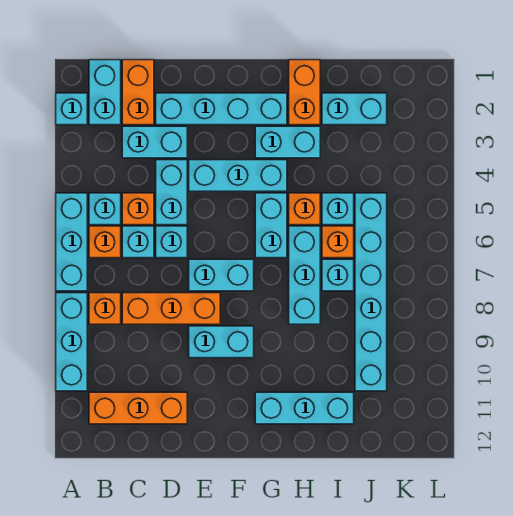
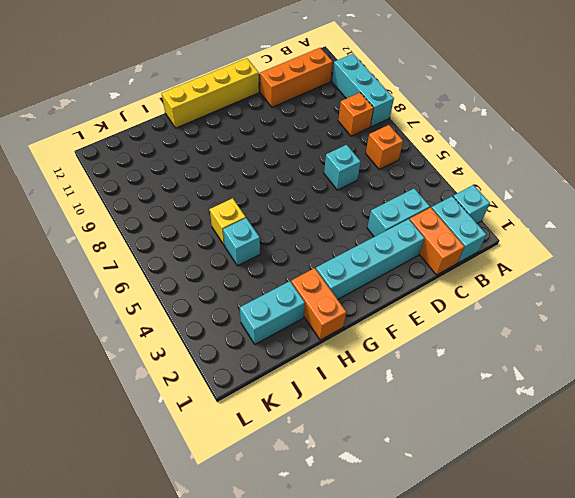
yellow brick E12:H12 level 1 -> none
yellow brick I6 level 1 -> orange brick I6 level 1
none -> cyan brick A5:A7 level 1
none -> cyan brick B5 level 1
none -> orange brick C5 level 1
none -> cyan brick C6 level 1

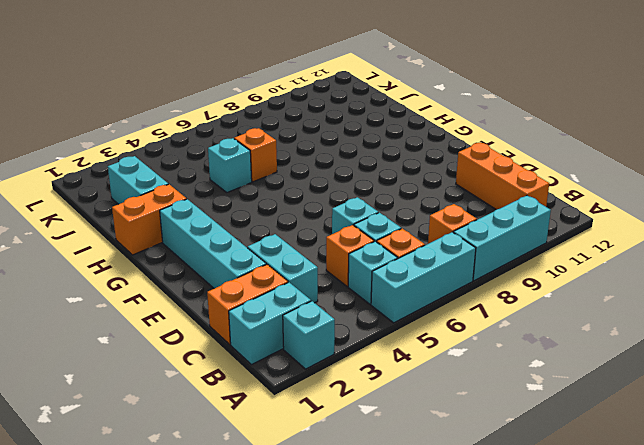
none -> orange brick C8:E8 level 1
none -> cyan brick D4:D5 level 1
none -> cyan brick E4:G4 level 1
none -> cyan brick E7:F7 level 1

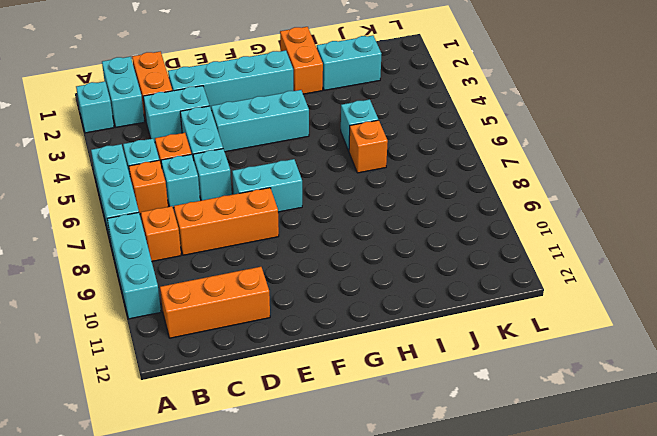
none -> cyan brick E9:F9 level 1
none -> cyan brick G3:H3 level 1
none -> cyan brick G5:G6 level 1
none -> cyan brick G11:I11 level 1

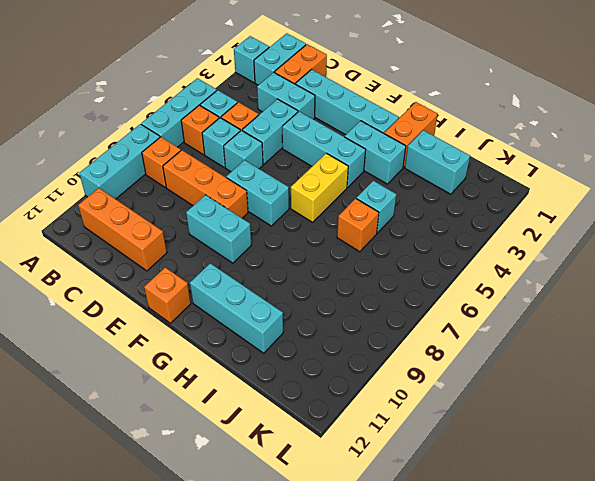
orange brick F12 level 1 -> orange brick H5 level 1
yellow brick G5:G6 level 1 -> cyan brick G5:G6 level 1
none -> cyan brick H6:H8 level 1
none -> cyan brick I7 level 1
none -> cyan brick J5:J10 level 1

